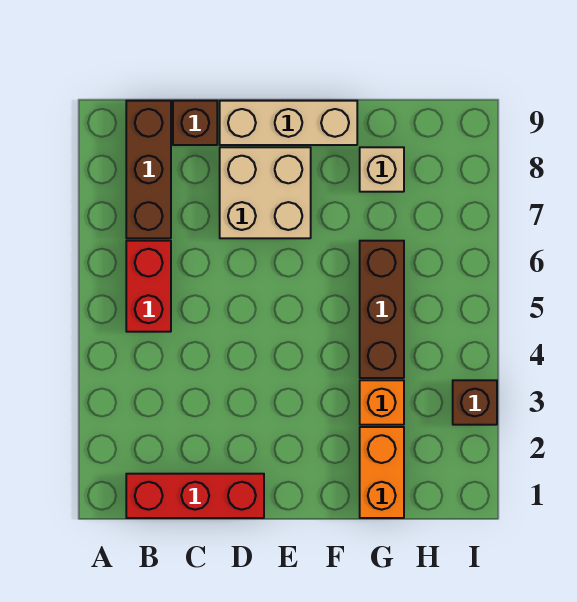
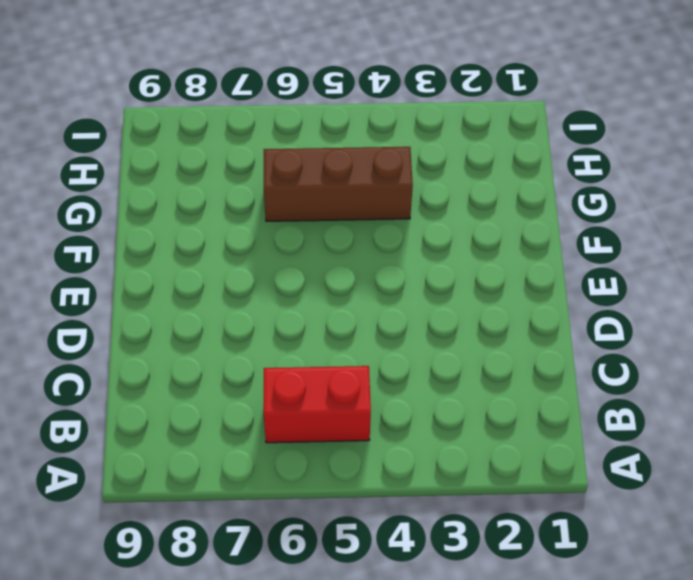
none -> red brick B1:D1 level 1
none -> brown brick B7:B9 level 1

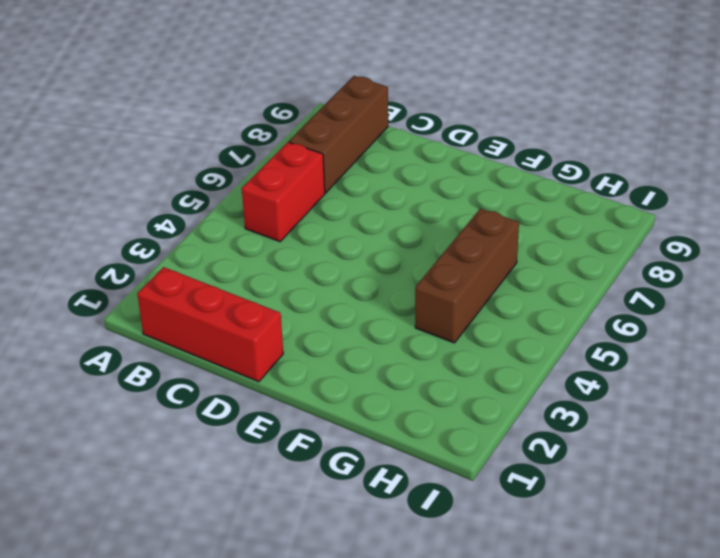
none -> brown brick C9 level 1
none -> tan brick D7:E8 level 1

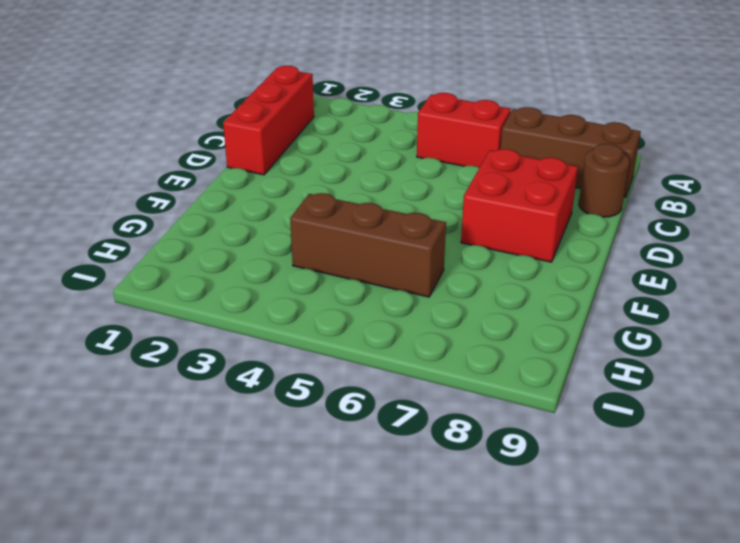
brown round brick C9 level 1 -> brown brick C9 level 1
red brick D7:E8 level 1 -> tan brick D7:E8 level 1
none -> tan brick D9:F9 level 1
none -> orange brick G1:G2 level 1

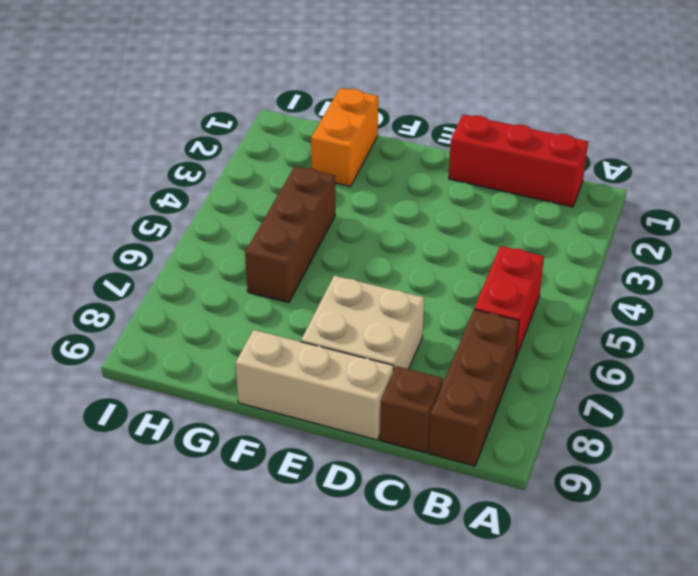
none -> orange brick G3 level 1
none -> tan brick G8 level 1

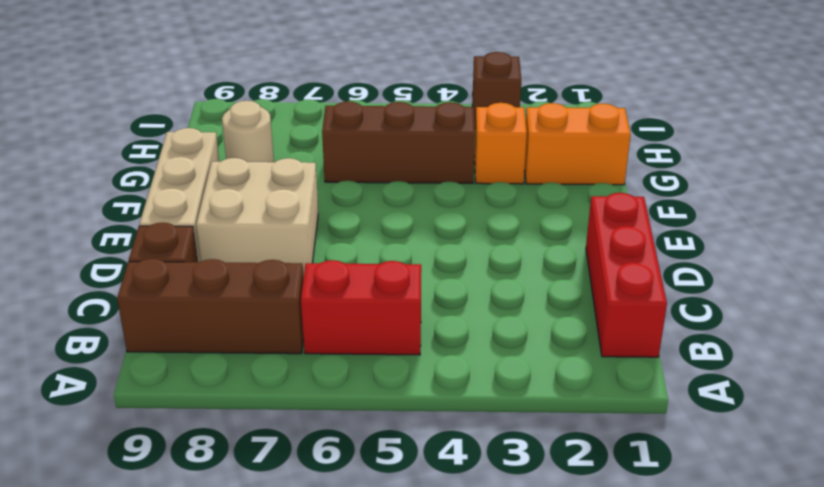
tan round brick G8 level 1 -> tan brick G8 level 1

